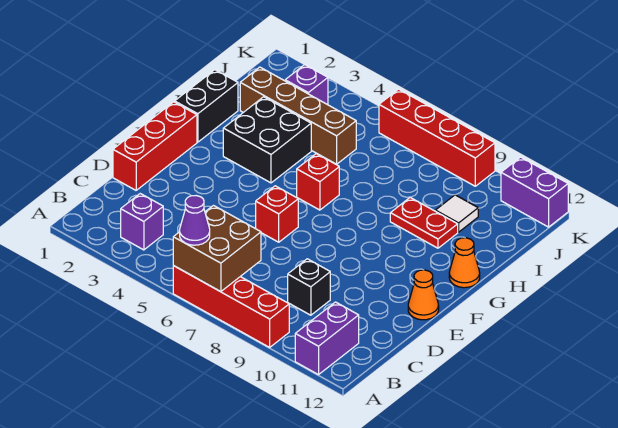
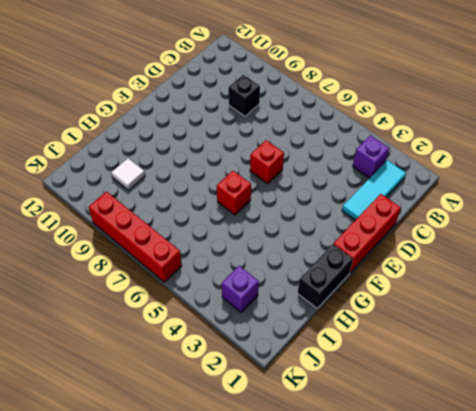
cyan tile B2:D2 level 1 -> none
none -> red brick A6:A9 level 1
none -> purple brick A11:B11 level 1
none -> orange cone E12 level 1

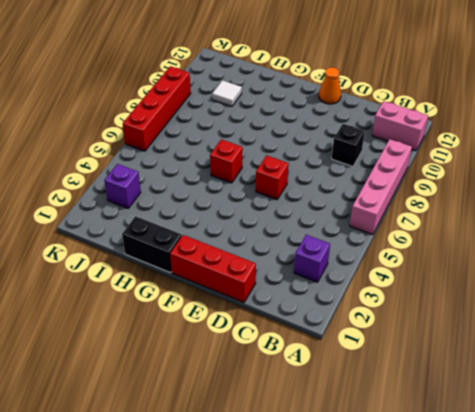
pink brick A6:A9 level 1 -> red brick A6:A9 level 1
pink brick A11:B11 level 1 -> purple brick A11:B11 level 1
none -> black brick G3:H4 level 1
none -> orange cone G12 level 1
none -> red plate H9:H10 level 1

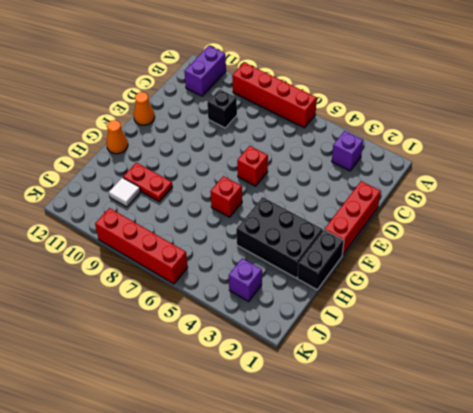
black brick G2:H4 level 1 -> black brick G3:H4 level 1
none -> brown brick I2:I5 level 1
none -> purple brick K11:K12 level 1
none -> brown brick A6:B7 level 2

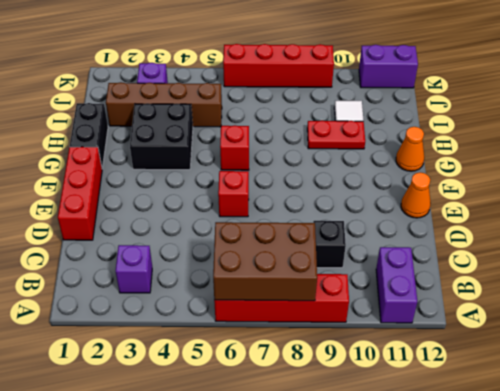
brown brick A6:B8 level 2 -> brown brick A6:B7 level 2
none -> purple cone A6 level 3

